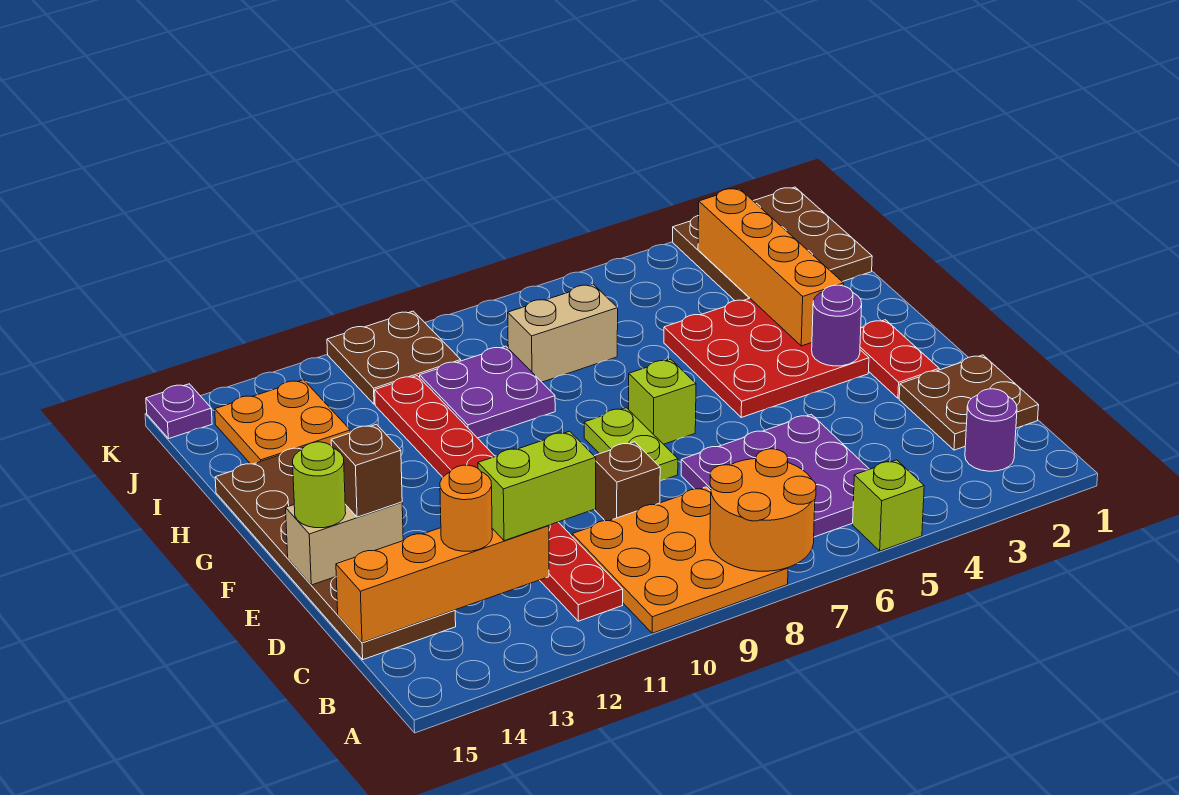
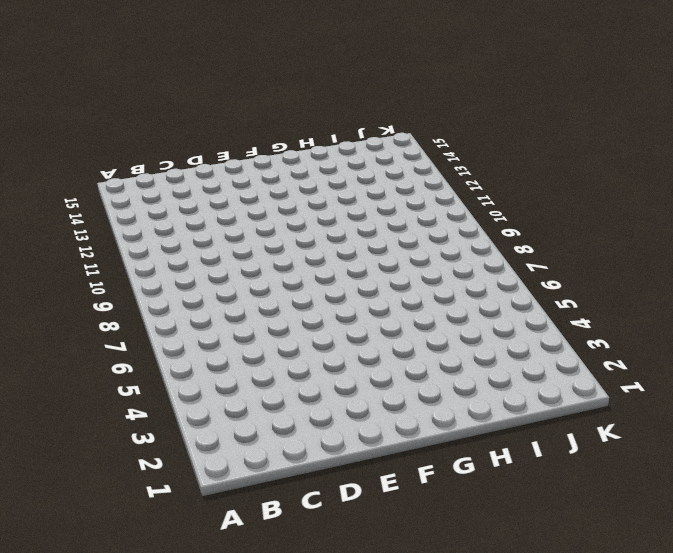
none -> lime brick A5 level 1
none -> orange plate A8:C10 level 1
none -> purple round brick B2 level 1

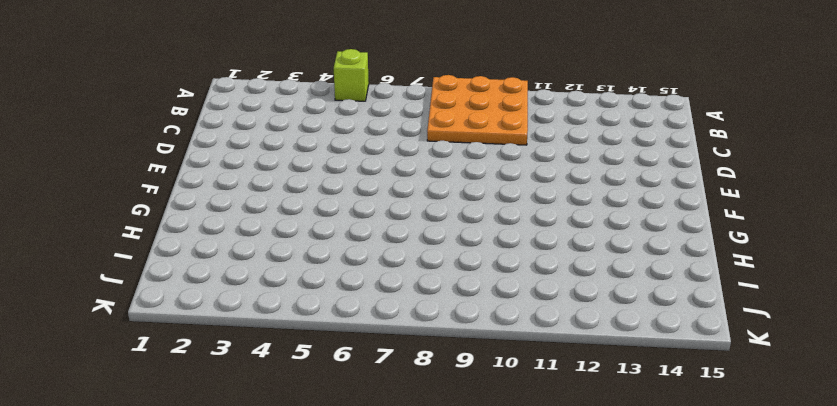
none -> purple round brick B2 level 1
none -> purple plate B5:D7 level 1
none -> red plate B11:I11 level 1

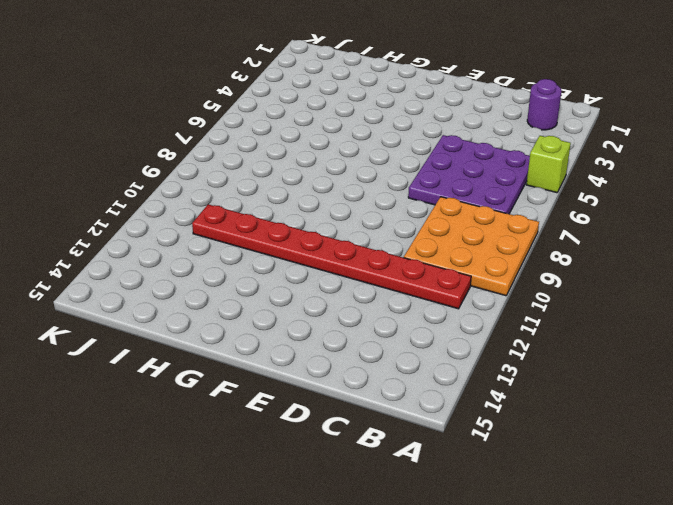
none -> brown plate C1:D2 level 1
none -> brown plate C14:H15 level 1
none -> brown brick D9 level 1

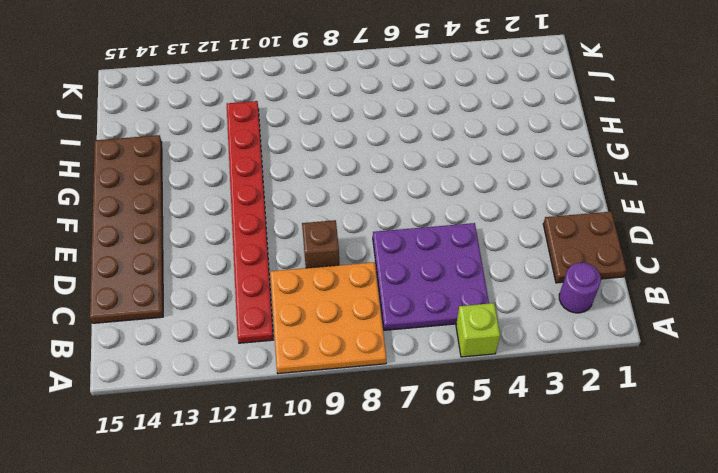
none -> red plate E2:F2 level 1
none -> lime plate E8:F8 level 1
none -> red plate F3:H5 level 1

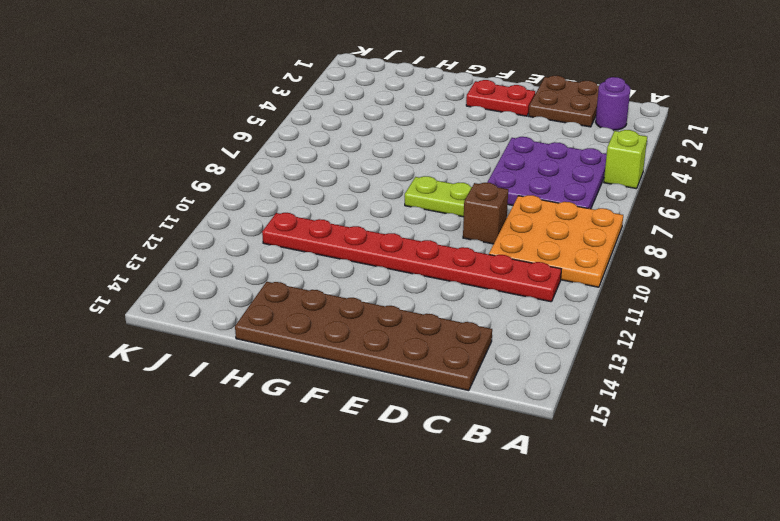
none -> red plate F3:H5 level 1
none -> lime brick F7 level 1
none -> purple plate H9:I10 level 1

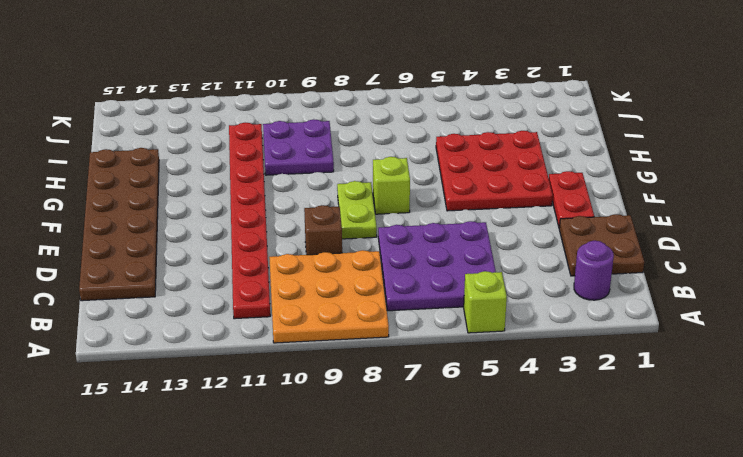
none -> brown plate I1:K3 level 1
none -> tan brick I7:I8 level 1
none -> orange plate I13:J14 level 1

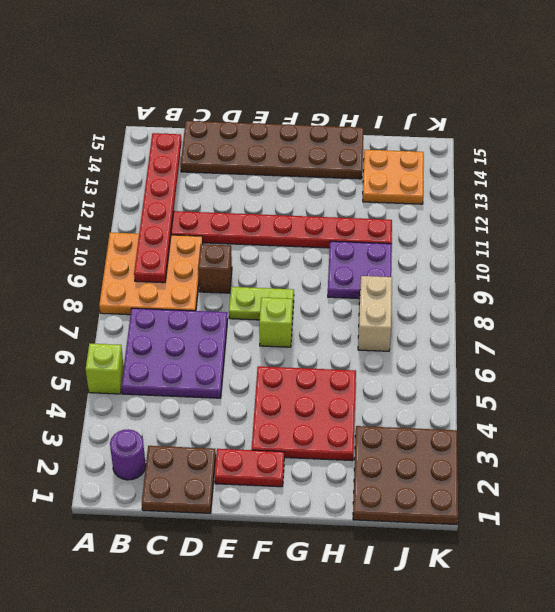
red plate B9:B14 level 2 -> none
none -> brown plate J10:K11 level 1
none -> purple plate K15 level 1
none -> orange round brick A7:B8 level 2

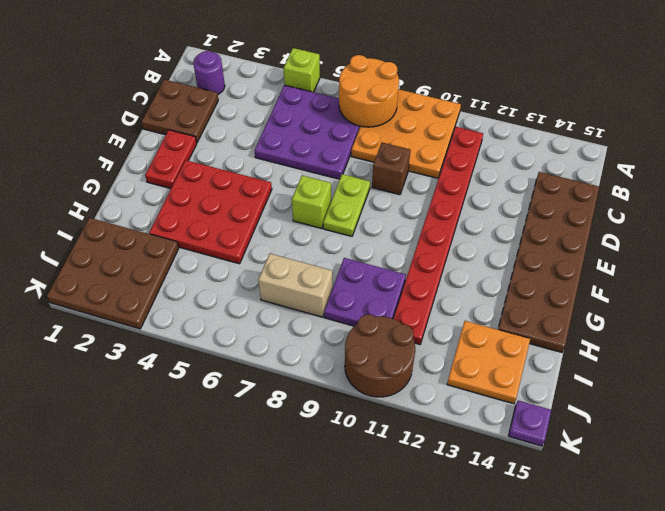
brown round brick J10:K11 level 1 -> brown plate J10:K11 level 1
none -> orange brick C12:C15 level 2
none -> tan brick E14:E15 level 2
none -> purple round brick F3 level 2

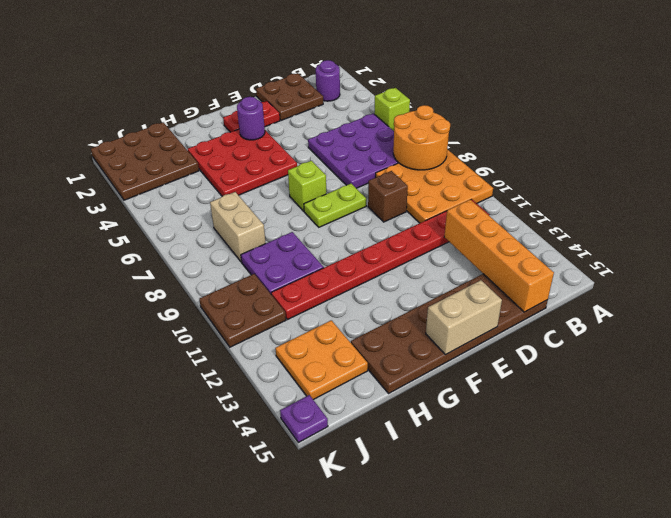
tan brick E15:F15 level 2 -> tan brick E14:E15 level 2
none -> orange brick G3:J3 level 2
none -> lime brick C11:C12 level 3
none -> orange round brick C13 level 3

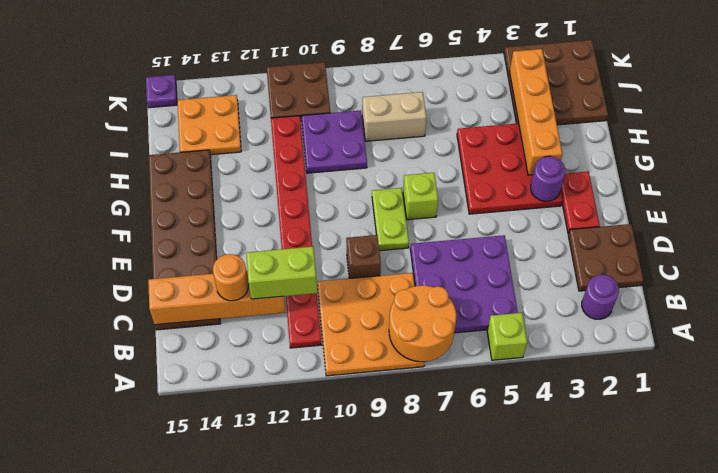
none -> tan brick E14:E15 level 2
none -> brown brick E14 level 3
none -> lime round brick E15 level 3

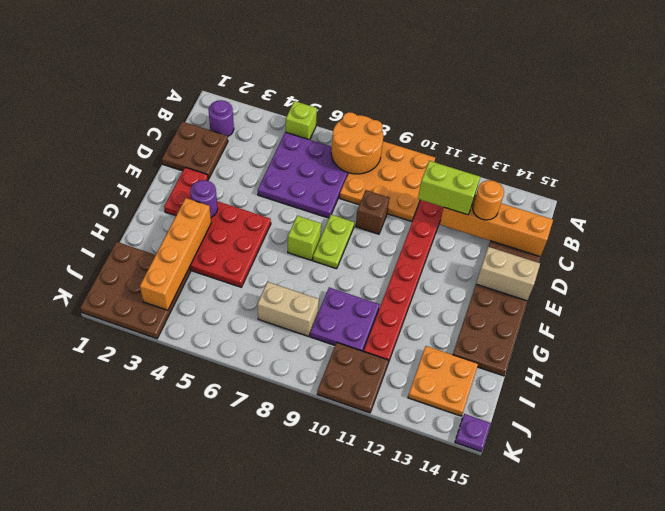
none -> brown brick E14 level 3
none -> lime round brick E15 level 3

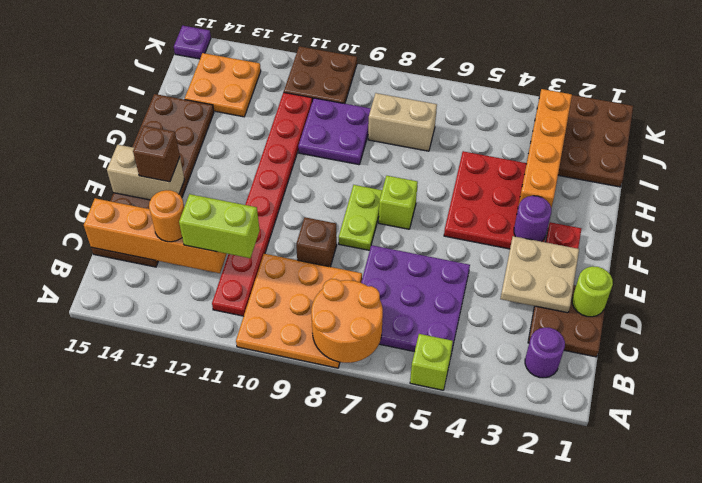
lime round brick D1 level 2 -> lime round brick E15 level 3
tan plate D2:E3 level 2 -> none

